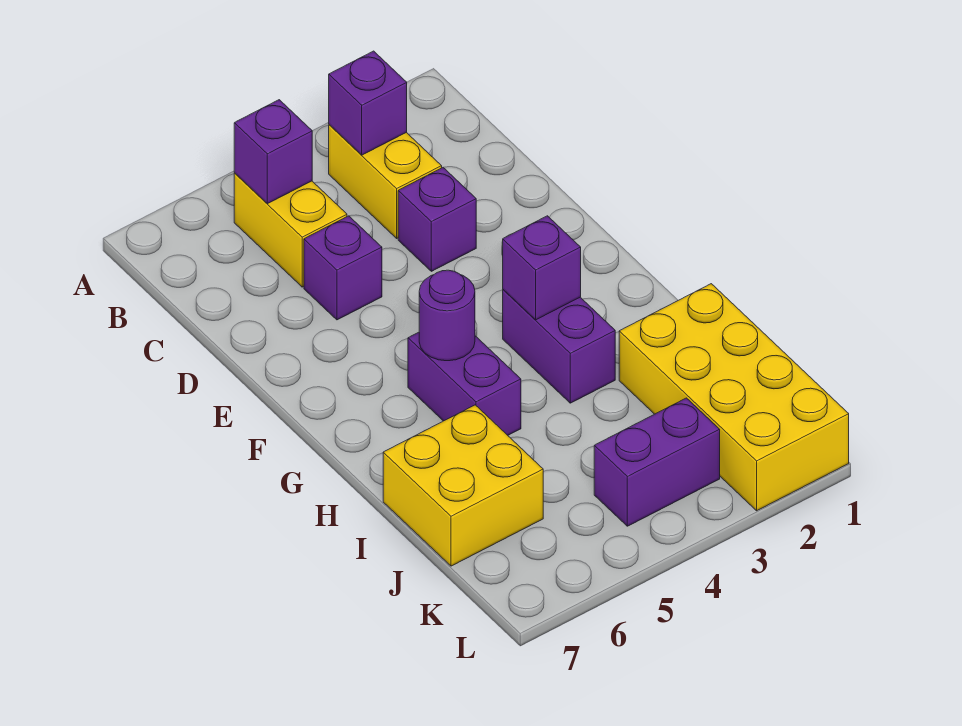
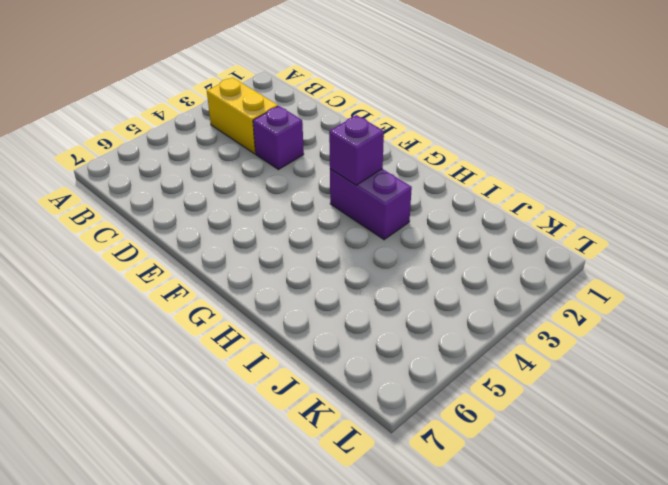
none -> yellow brick B5:C5 level 1
none -> purple brick D5 level 1
none -> purple brick G5:H5 level 1

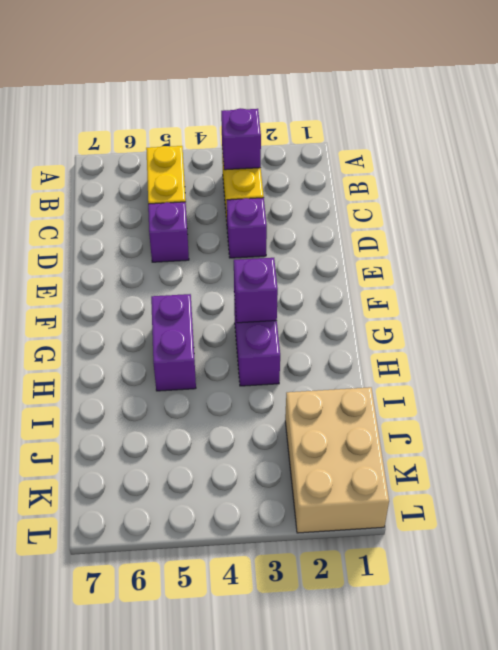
tan brick J1:L2 level 1 -> yellow brick I1:L2 level 1
none -> yellow brick I6:J7 level 1
none -> purple brick K3:K4 level 1
none -> purple brick B5 level 2

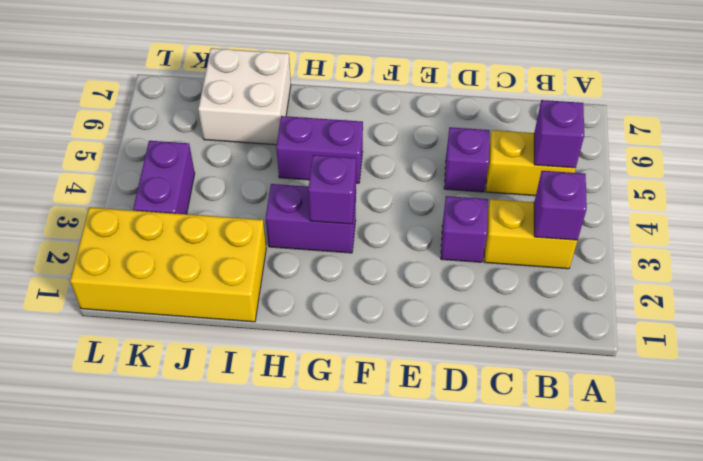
white brick I6:J7 level 1 -> yellow brick I6:J7 level 1
none -> purple round brick G5 level 2

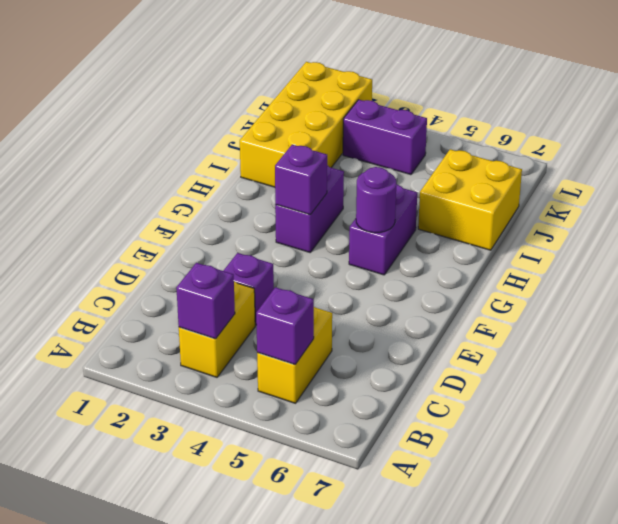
none -> purple brick D5 level 1

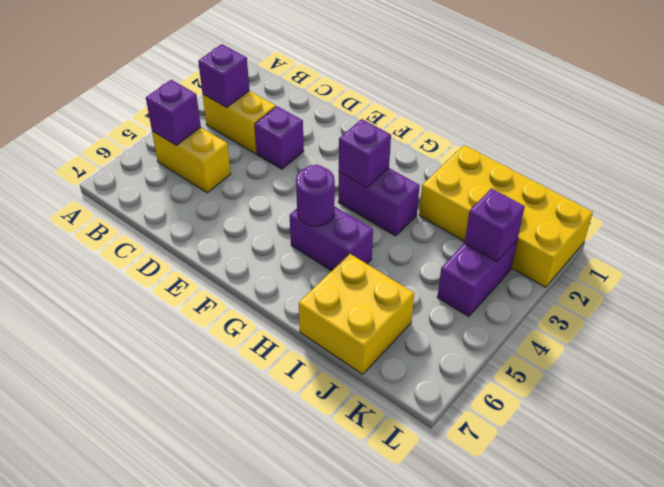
purple brick K3 level 2 -> purple brick D5 level 1

